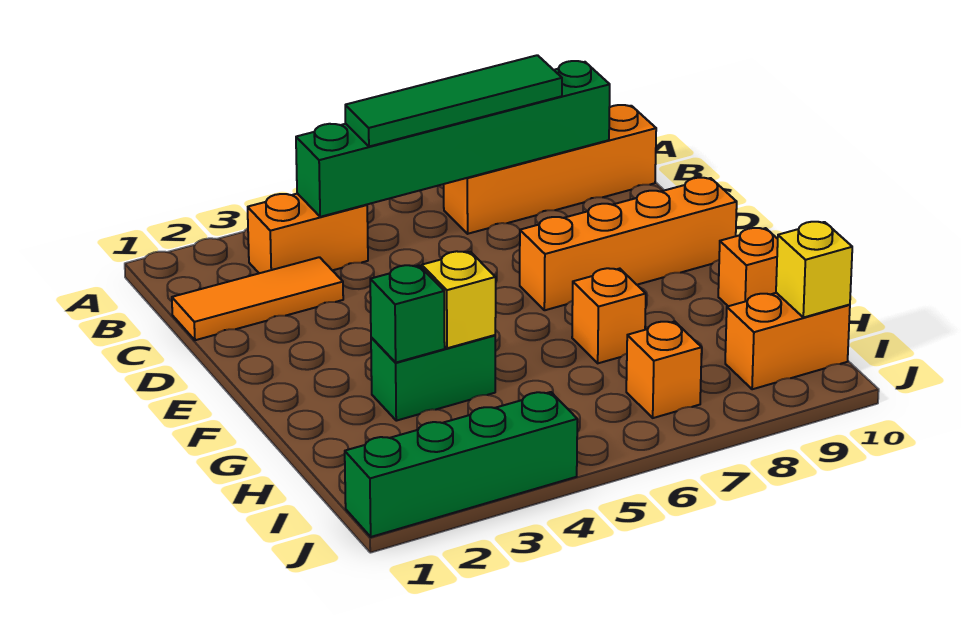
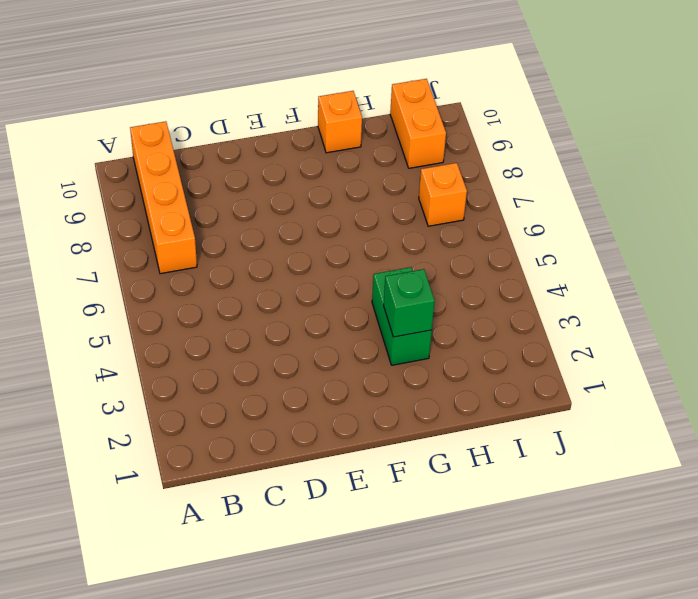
none -> orange brick B3:B4 level 1
none -> orange tile C1:C3 level 1
none -> orange brick E7:E10 level 1

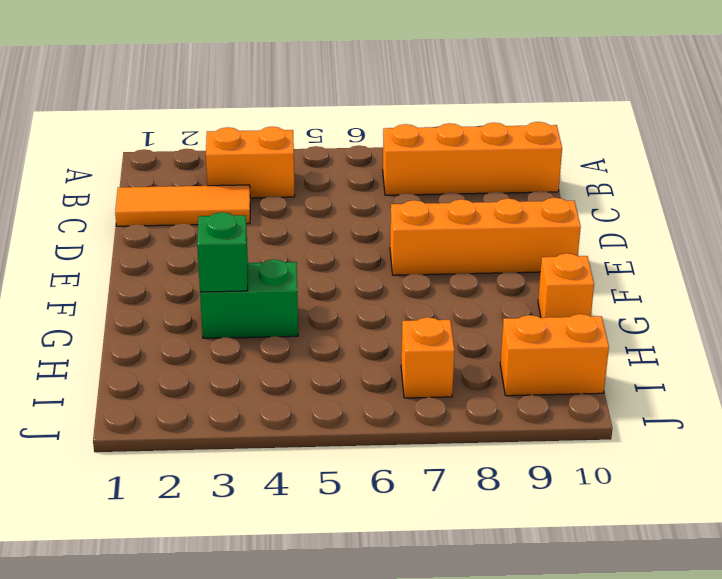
none -> orange brick G7 level 1
none -> green brick J1:J4 level 1
none -> green brick B4:B9 level 2

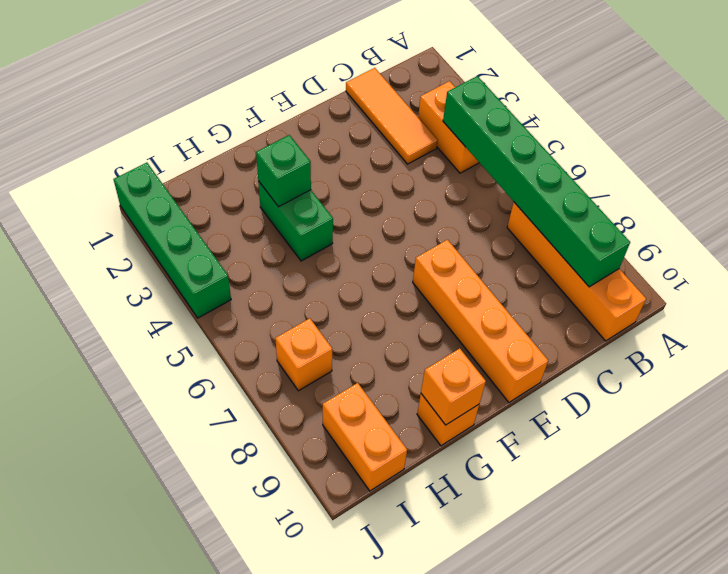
orange brick G10 level 2 -> orange brick G7 level 1
none -> yellow brick G4 level 2
none -> yellow brick I10 level 2
none -> green tile B5:B8 level 3

